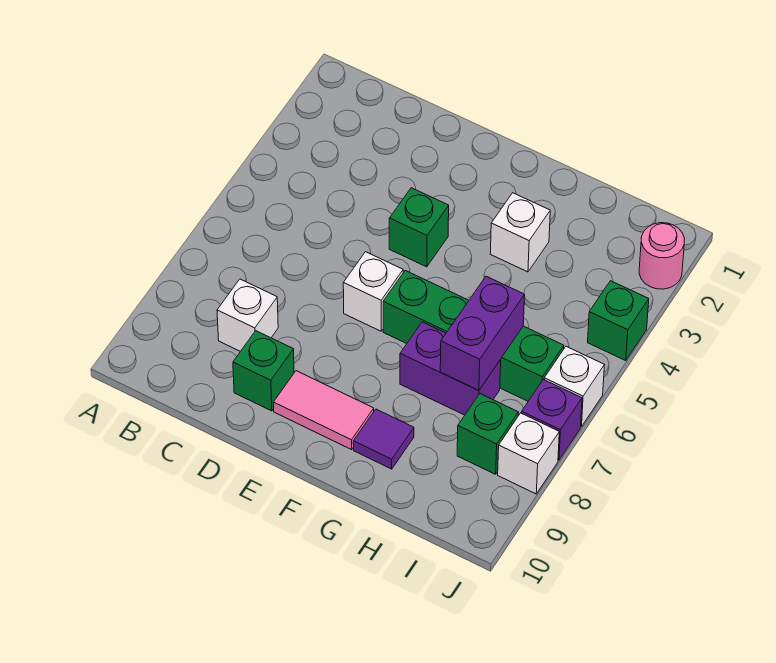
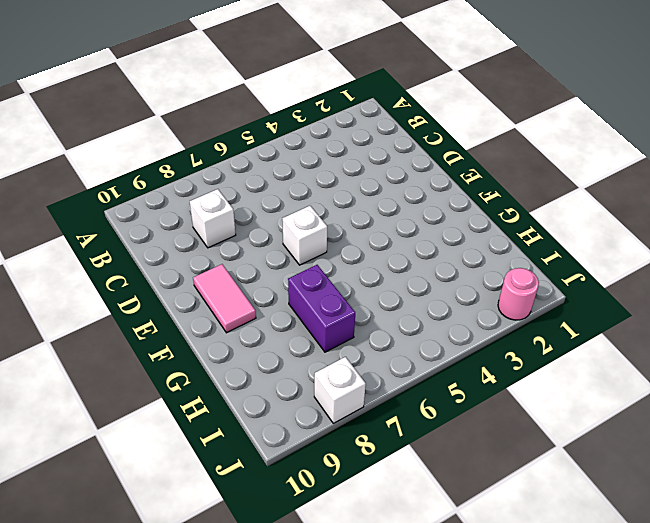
none -> green brick D9 level 1
none -> green brick E4 level 1
none -> green brick F6:I6 level 1

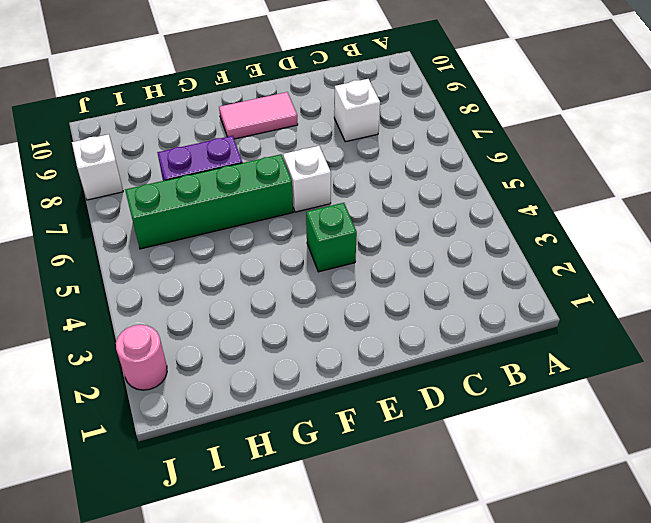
none -> green brick D9 level 1
none -> white brick G3 level 1
none -> purple tile G9 level 1

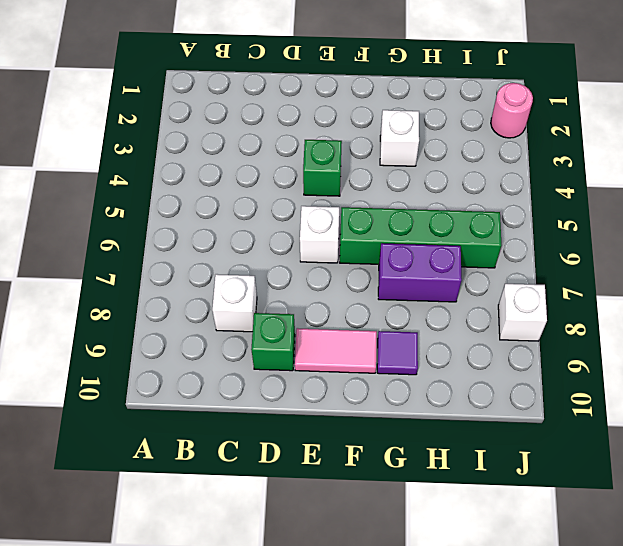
none -> green brick I8 level 1
none -> green brick J4 level 1
none -> white brick J6 level 1

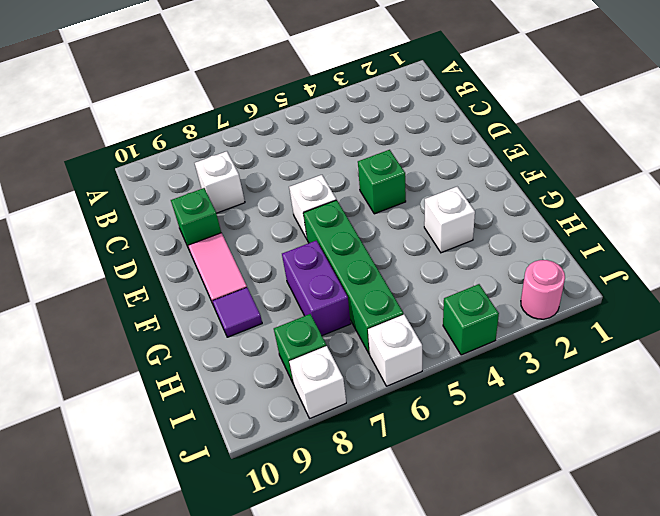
none -> purple brick J7 level 1
none -> purple brick H6:H7 level 2

